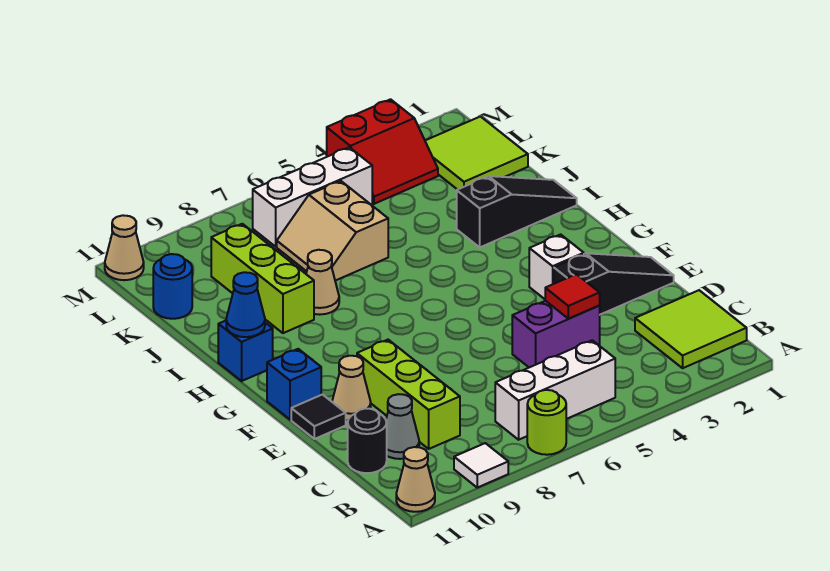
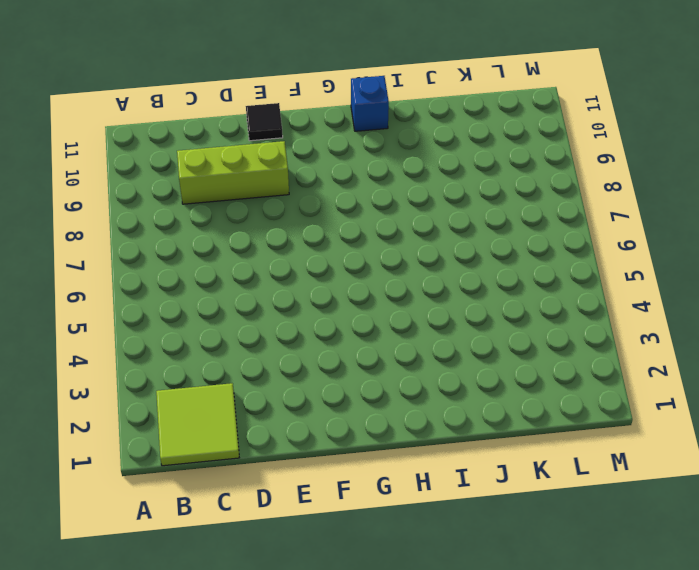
none -> lime round brick A7 level 1
none -> white tile A9 level 1
none -> tan cone A11 level 1

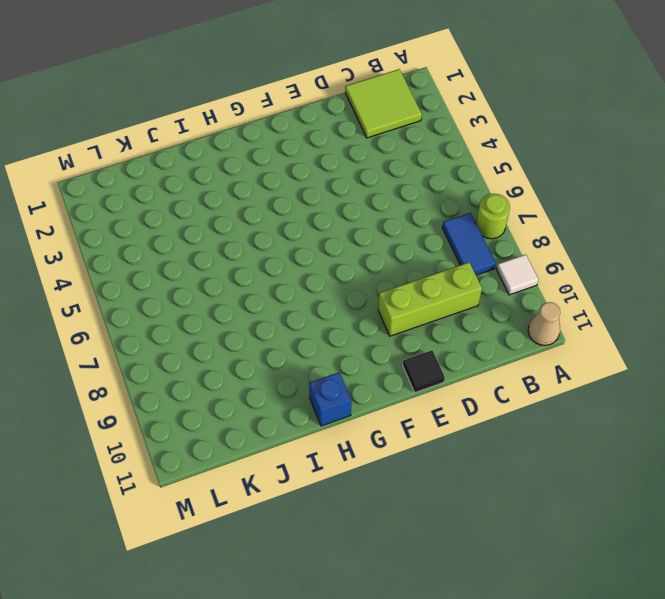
blue tile B7:B8 level 1 -> white brick B5:B7 level 1
none -> grey cone C10 level 1
none -> black round brick C11 level 1
none -> purple brick D4:D5 level 1

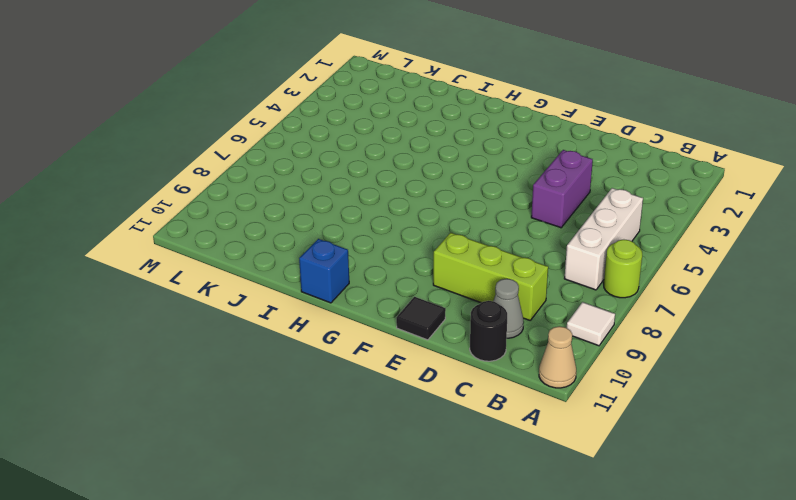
none -> lime tile B1:C2 level 1
none -> black slope E1:E3 level 1 top 3
none -> tan cone E10 level 1

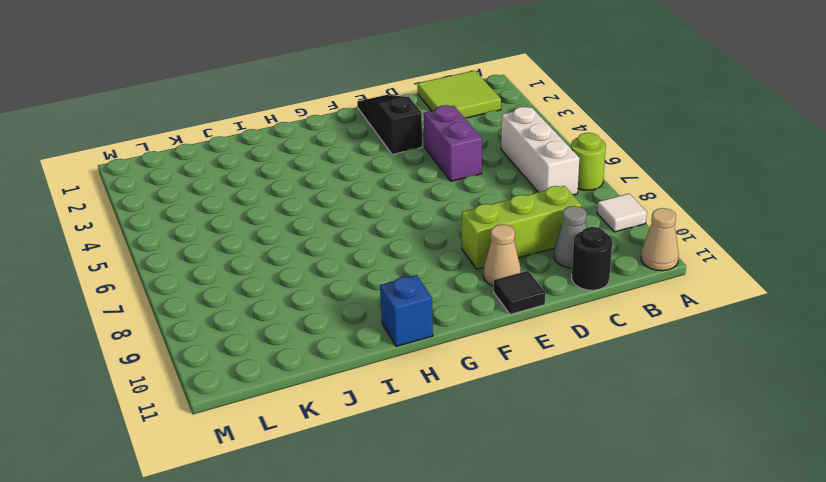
none -> white brick F3 level 1
none -> blue brick F11 level 1
none -> black slope I1:I3 level 1 top 3

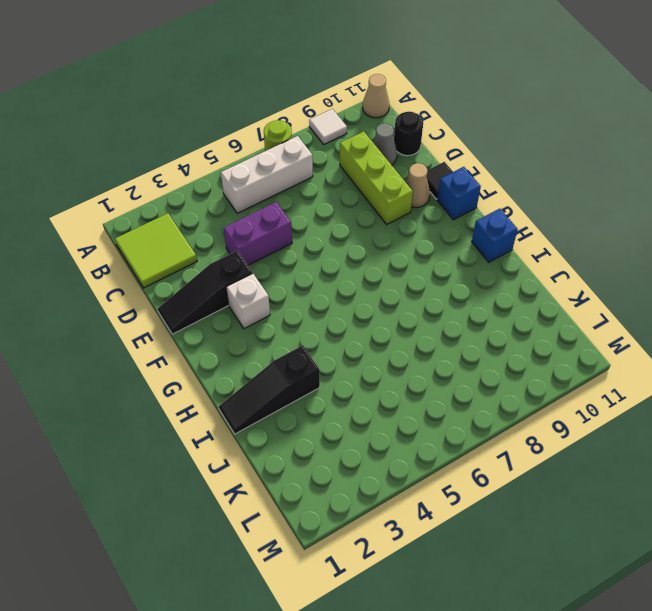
none -> tan cone I8 level 1
none -> lime brick I9:K9 level 1
none -> tan slope J6:K7 level 1 top 6

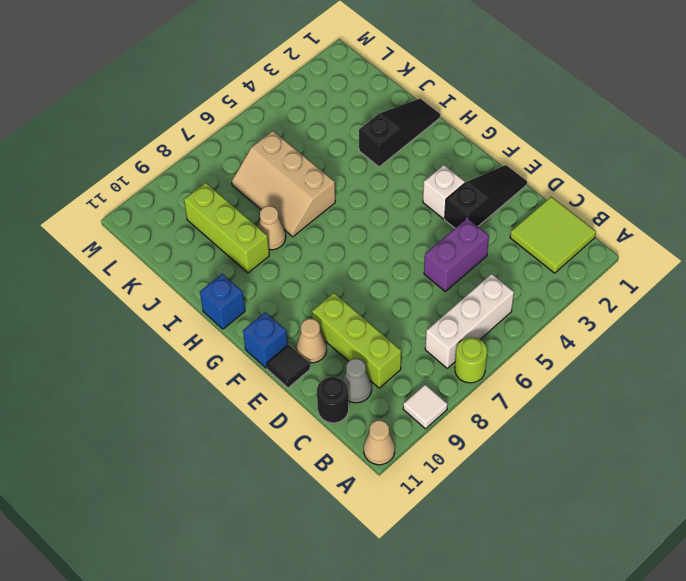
tan slope I6:K7 level 1 top 6 -> tan slope J6:K7 level 1 top 6
none -> lime tile K1:L2 level 1
none -> blue round brick K11 level 1
none -> red slope L3:M4 level 1 top M

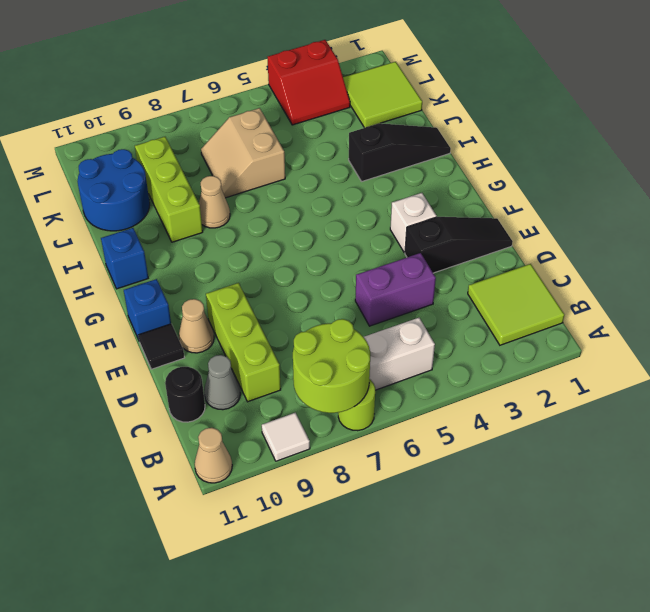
lime round brick A7:B8 level 2 -> none
blue round brick J10:K11 level 1 -> blue round brick K11 level 1
none -> white brick L5:L7 level 1
none -> tan cone M11 level 1
none -> red tile D4 level 2

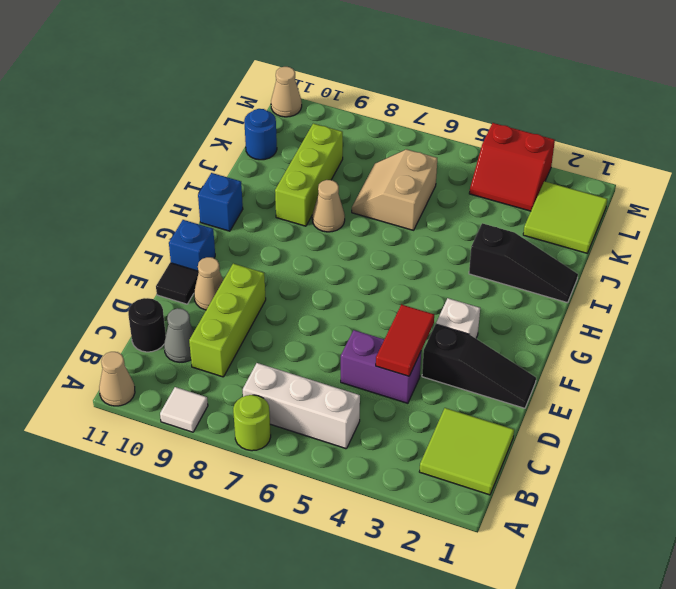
red tile D4:E4 level 2 -> red tile D4 level 2
none -> white brick L5:L7 level 1
none -> blue cone H11 level 2

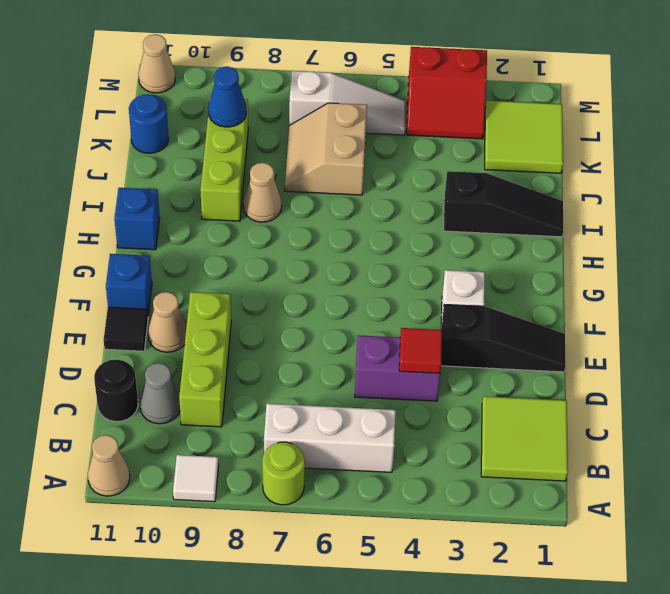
blue cone K9 level 2 -> blue cone H11 level 2
white slope L5:L7 level 1 top 7 -> white brick L5:L7 level 1

